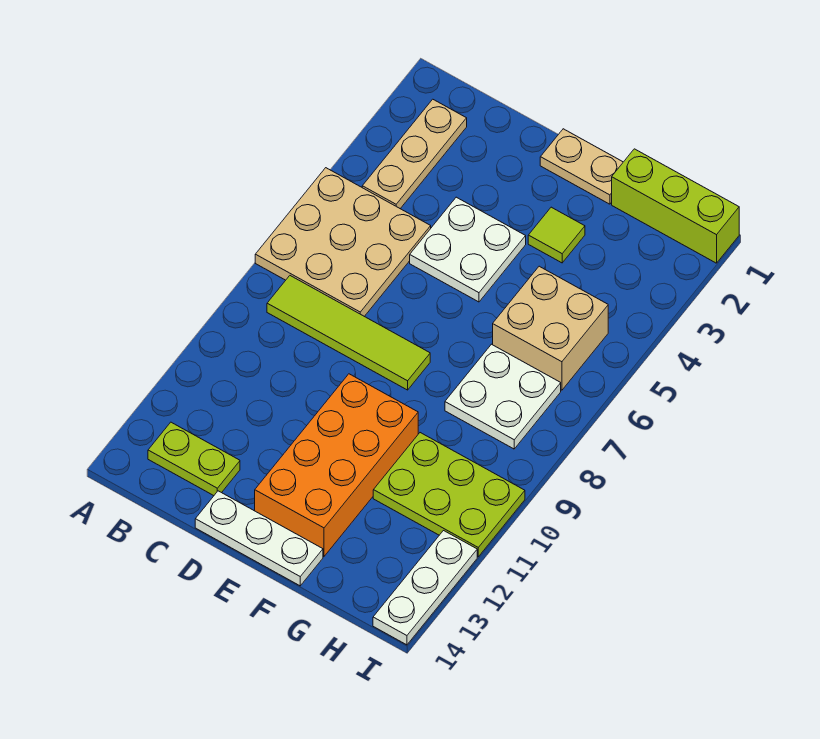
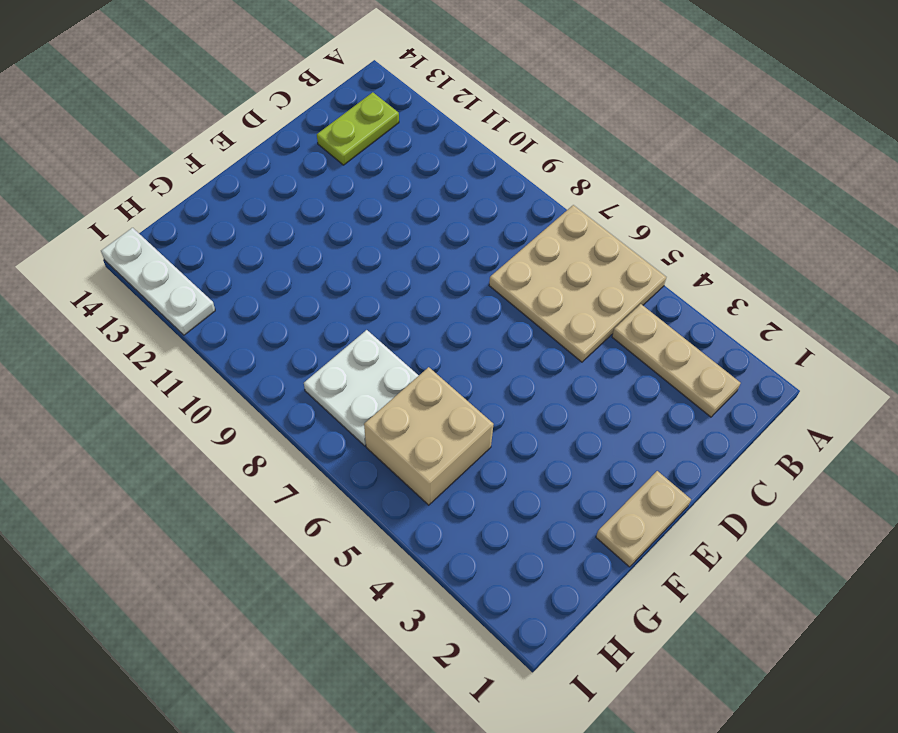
none -> lime tile B8:E8 level 1
none -> white plate D4:E5 level 1
none -> white plate D14:F14 level 1

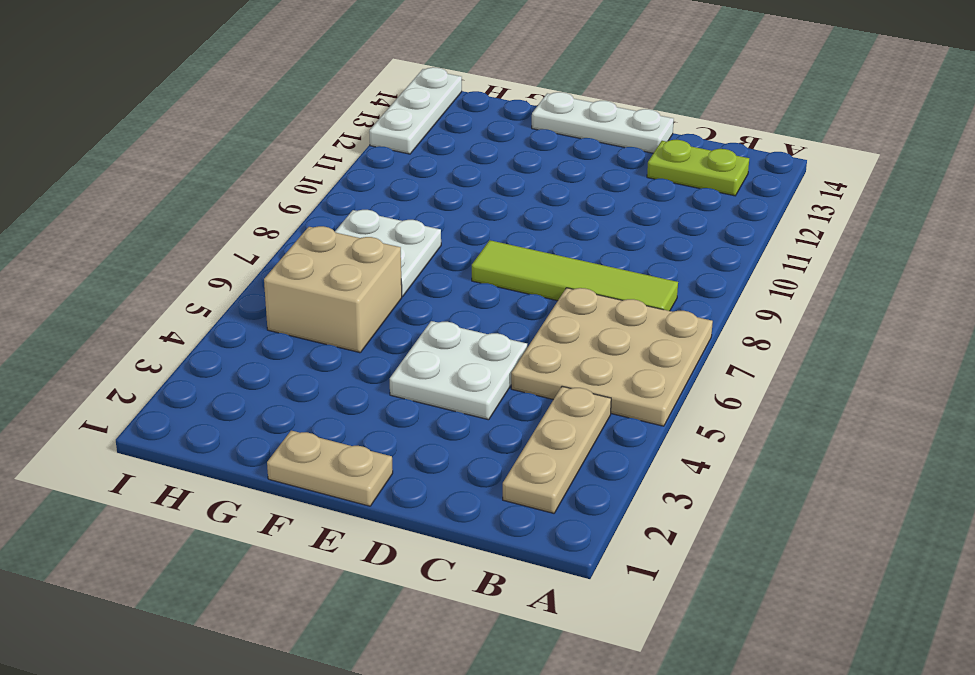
none -> orange brick E10:F13 level 1
none -> lime tile F3 level 1
none -> lime brick G1:I1 level 1

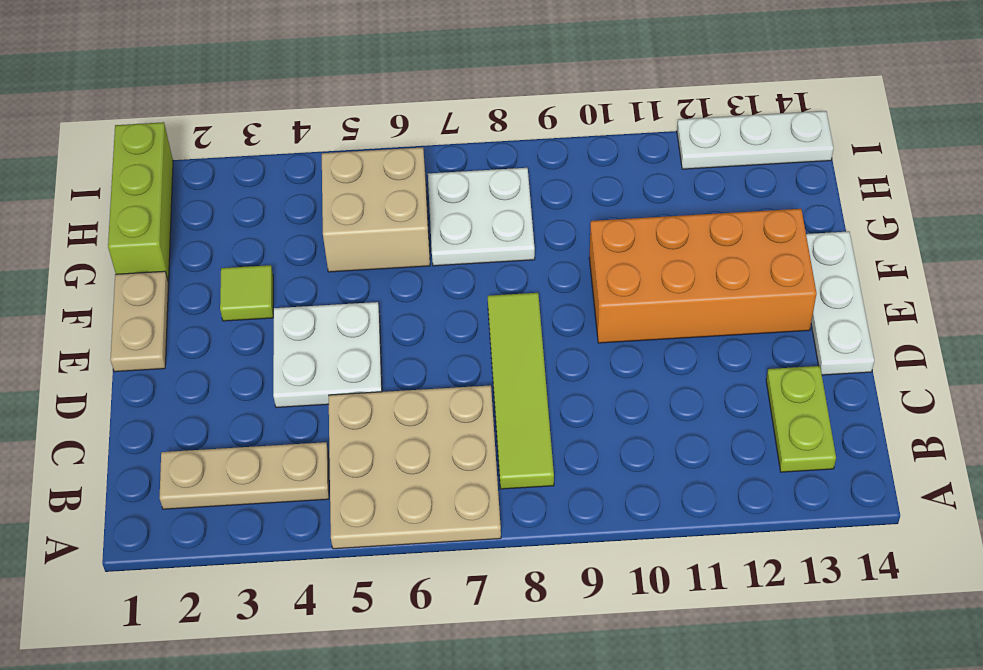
none -> lime plate G10:I11 level 1

